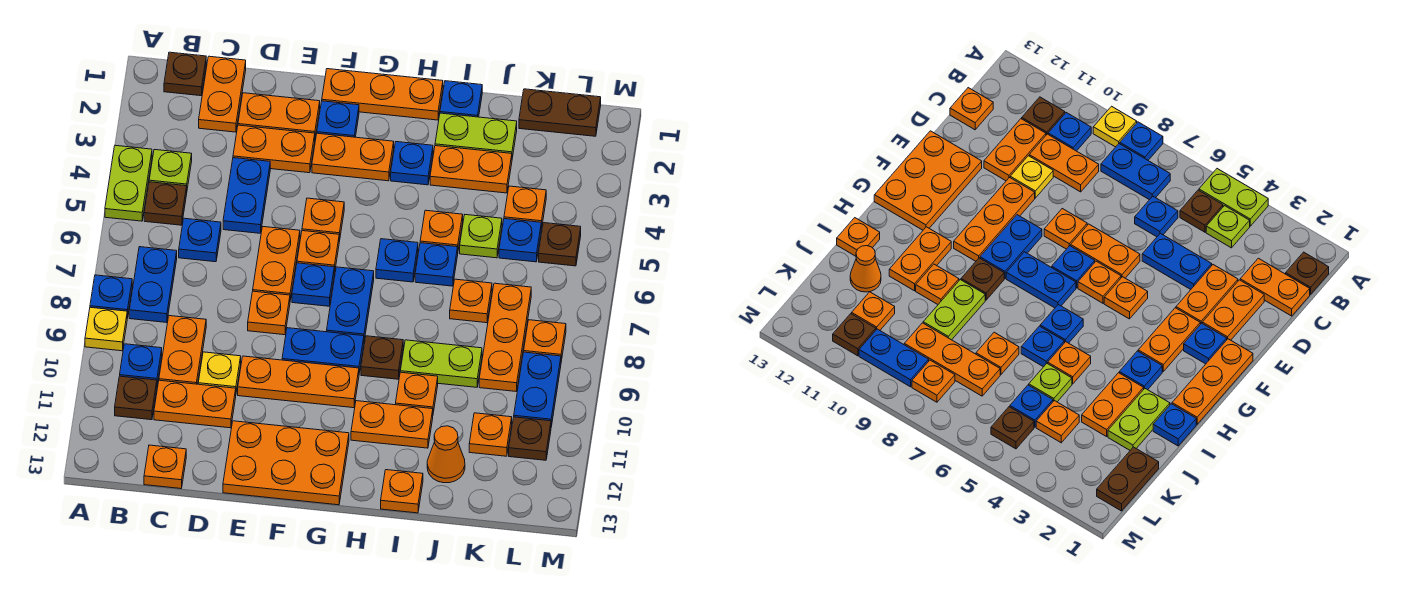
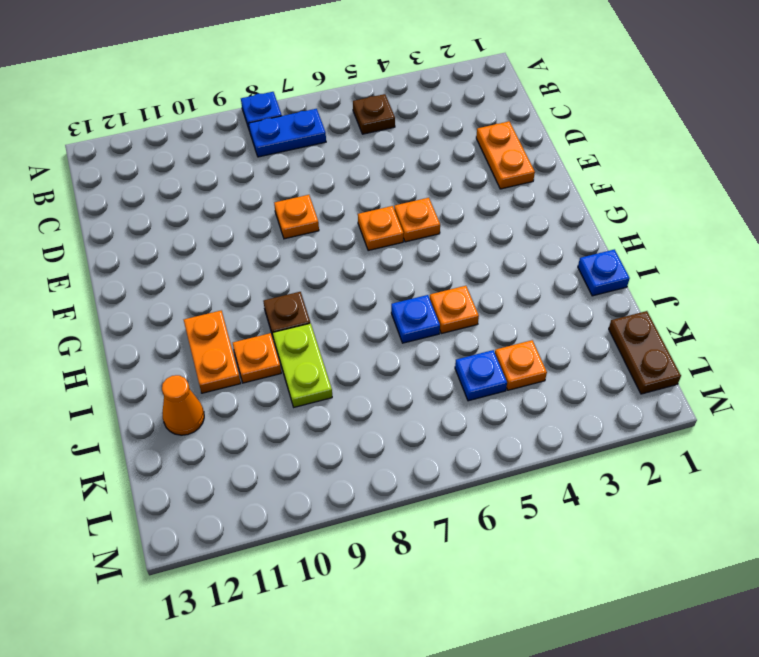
none -> lime plate A4:A5 level 1
none -> yellow plate A9 level 1
none -> brown plate B1 level 1
none -> lime plate B4 level 1

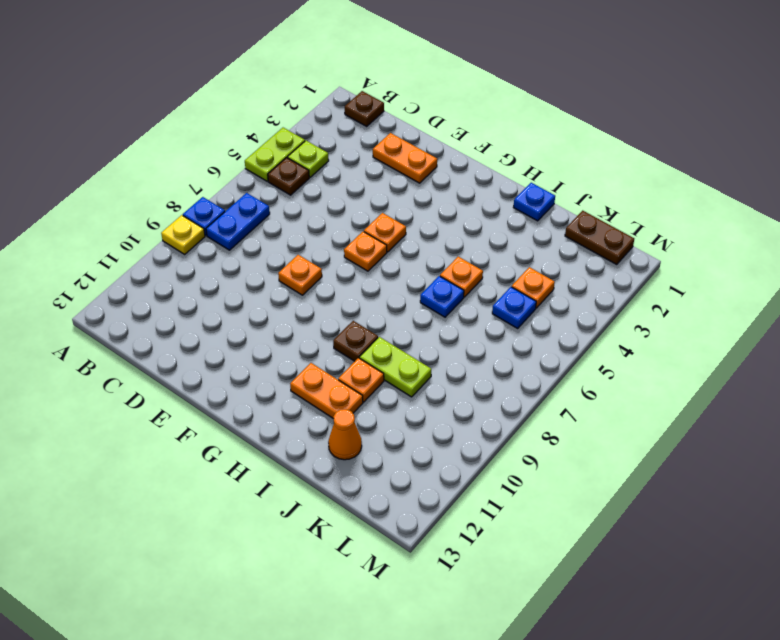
none -> blue plate B10 level 1
none -> brown plate B11 level 1
none -> orange plate C1:C2 level 1
none -> blue plate C6 level 1

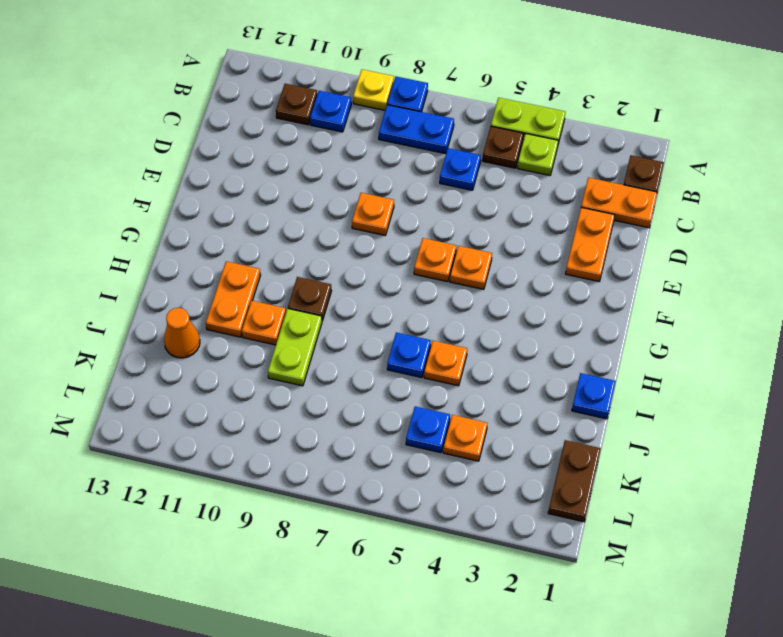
none -> orange plate C9:C10 level 1
none -> orange plate C11:D11 level 1
none -> orange plate C13 level 1
none -> orange plate D3:E3 level 1

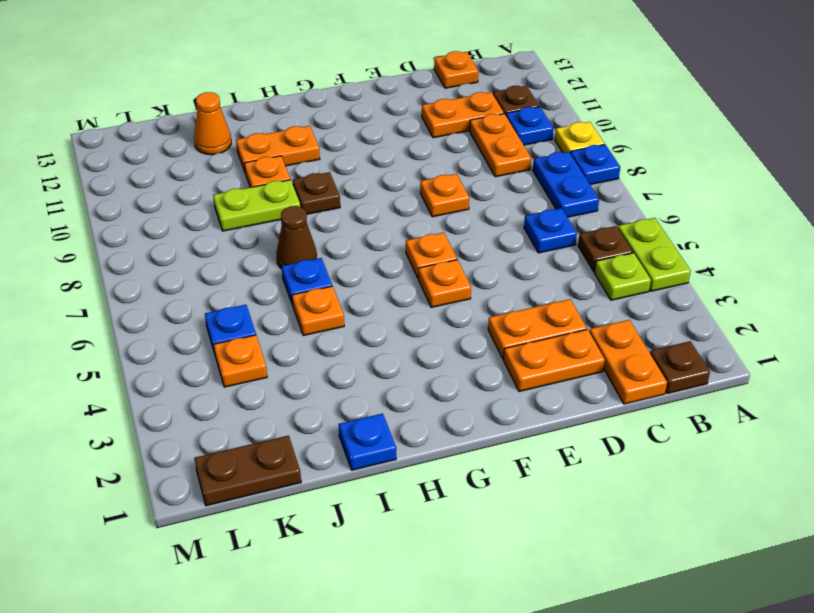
brown cone I7 level 1 -> none
none -> blue plate D4:D5 level 1
none -> yellow plate D10 level 1
none -> orange plate E6:E7 level 1
none -> orange plate E10:G10 level 1

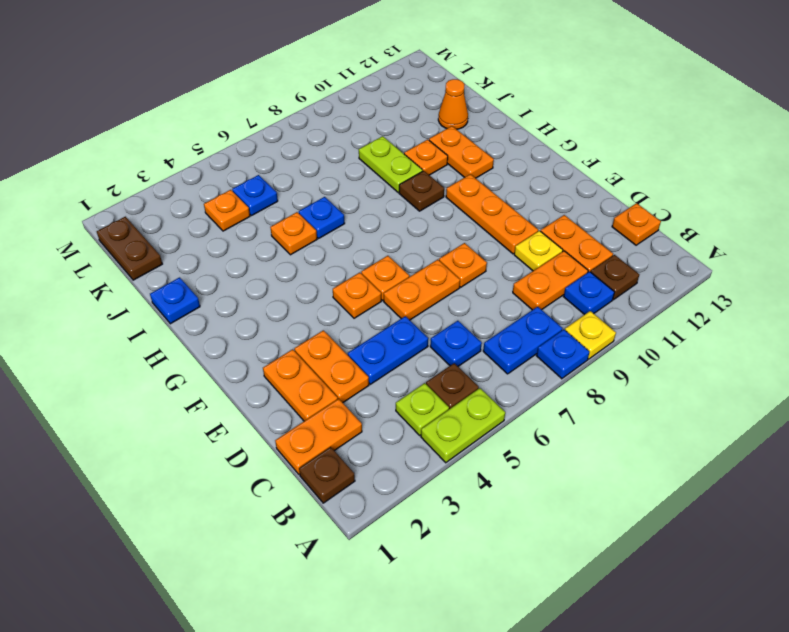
none -> orange plate E12:G13 level 1
none -> orange plate F1:H1 level 1
none -> blue plate F2 level 1
none -> orange plate F3:G3 level 1

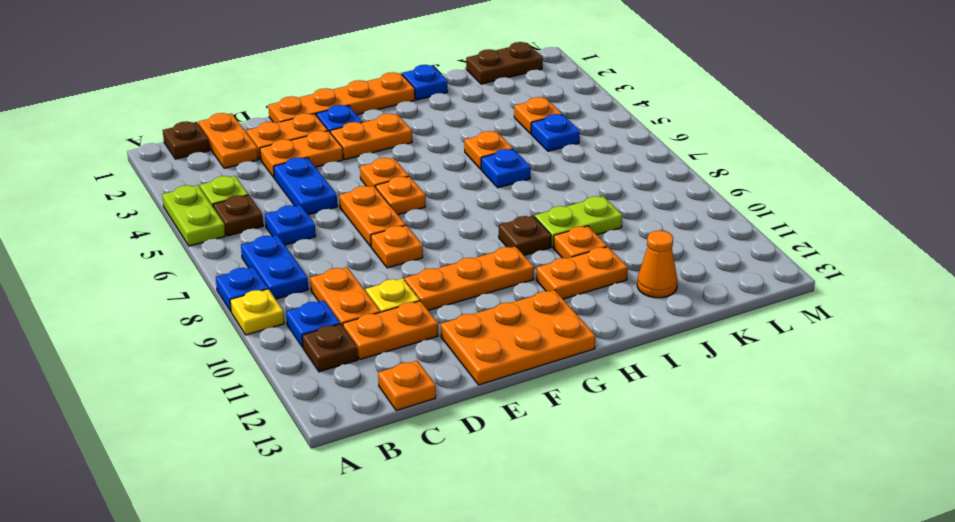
orange plate E1:H1 level 1 -> orange plate F1:H1 level 1
none -> blue plate F7 level 1
none -> blue plate F9:G9 level 1
none -> blue plate G7:G8 level 1
none -> blue plate H3 level 1

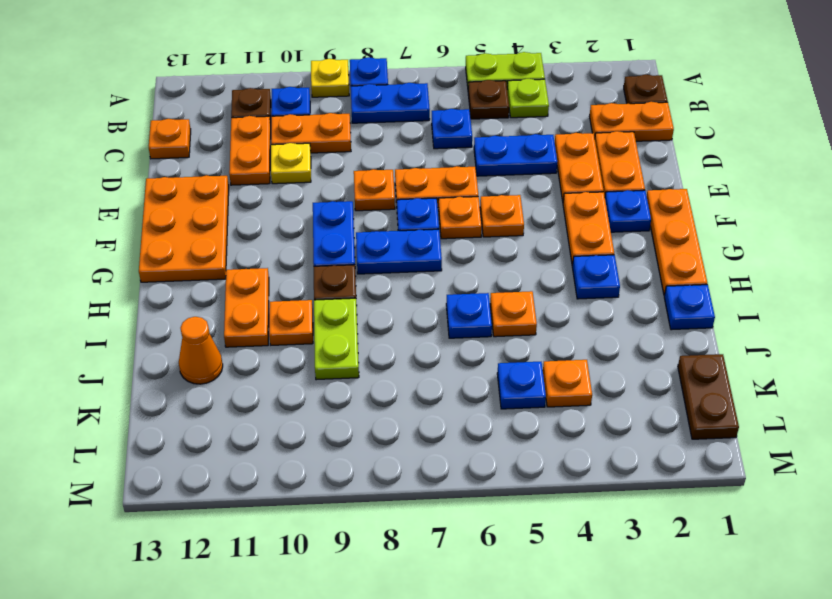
none -> orange plate E10:G10 level 1
none -> blue plate H6 level 1
none -> lime plate I2:J2 level 1
none -> orange plate I3:J3 level 1

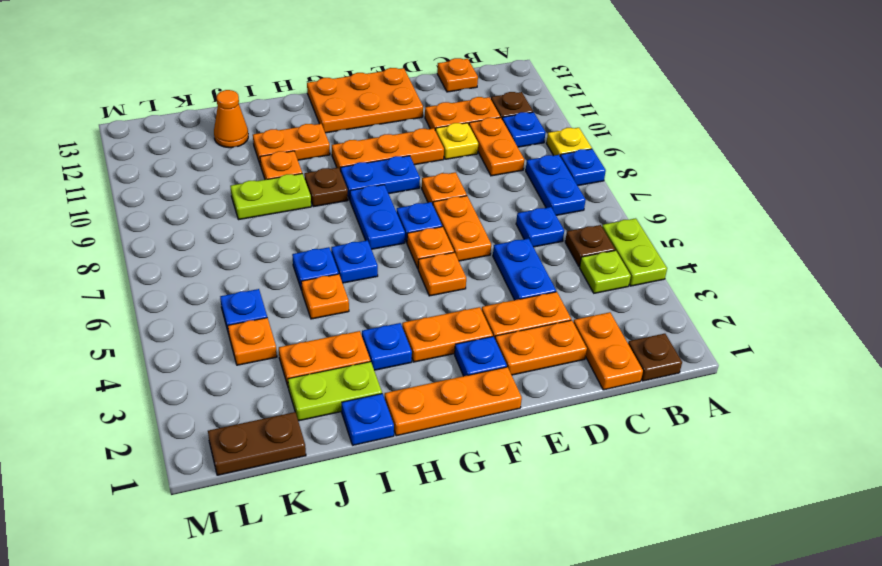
none -> orange plate I13 level 1
none -> lime plate J5 level 1
none -> orange plate J7 level 1
none -> orange plate K7:K9 level 1

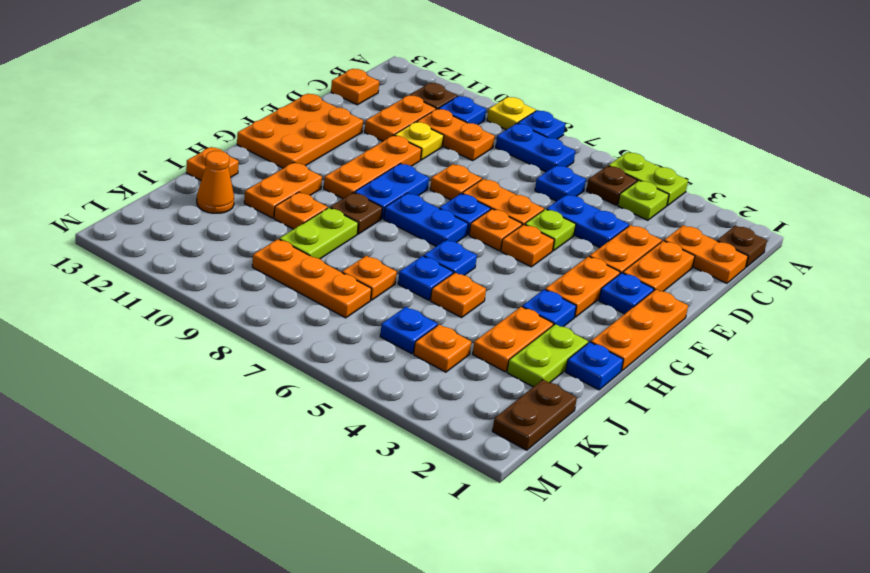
lime plate E5 level 1 -> lime plate J5 level 1
none -> orange plate K11 level 1
none -> brown plate L5 level 1
none -> orange plate L8 level 1
none -> blue plate L9:L10 level 1

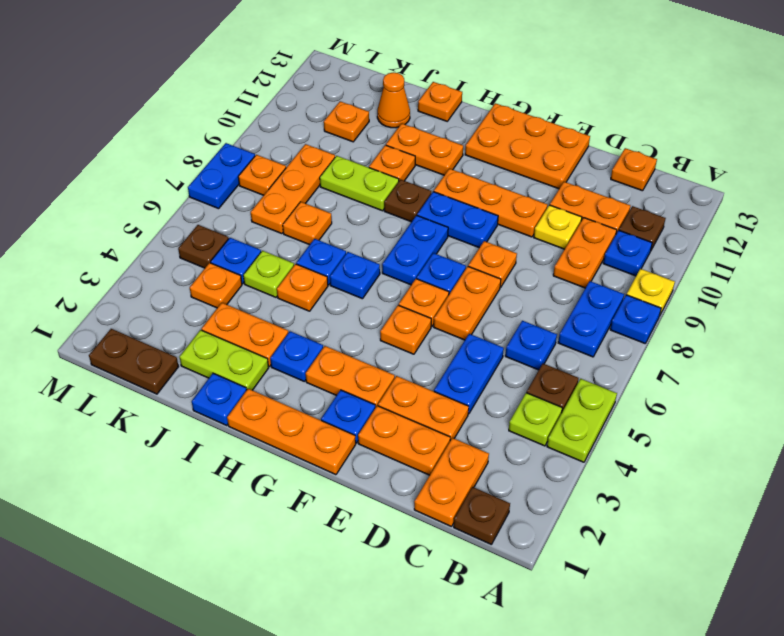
blue plate M7:M8 level 1 -> blue plate L9:L10 level 1
none -> brown plate L11 level 1

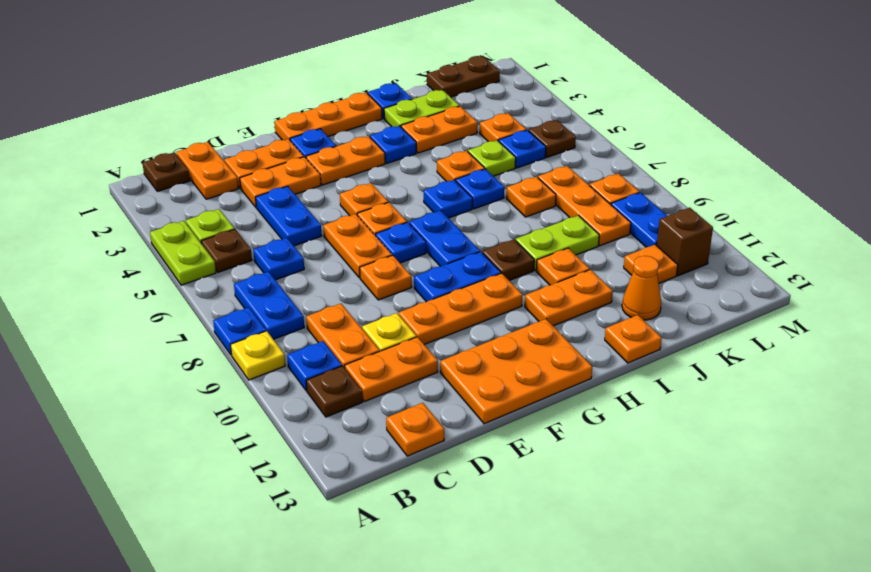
brown brick L11 level 1 -> brown plate L11 level 1

